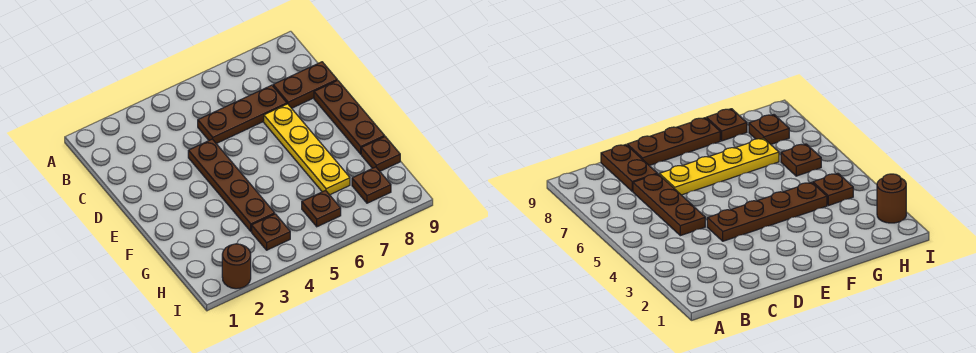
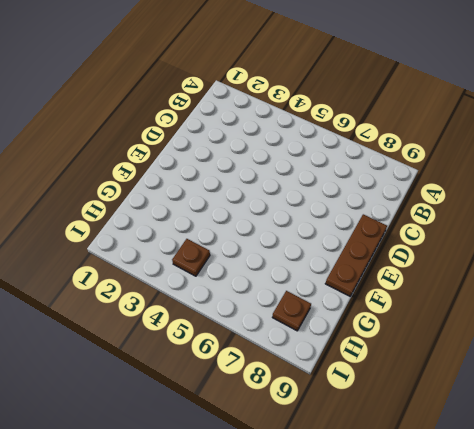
none -> brown plate C5:C7 level 1
none -> brown plate C8:C9 level 1

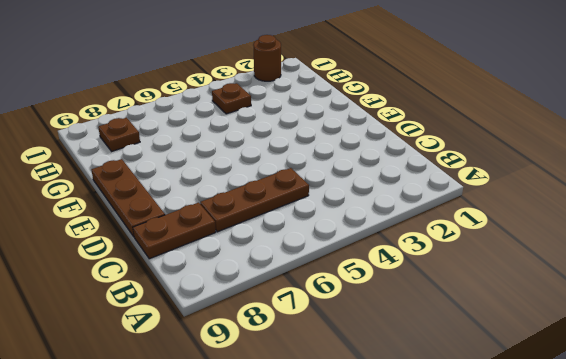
none -> brown plate D4:G4 level 1
none -> yellow plate D7:G7 level 1

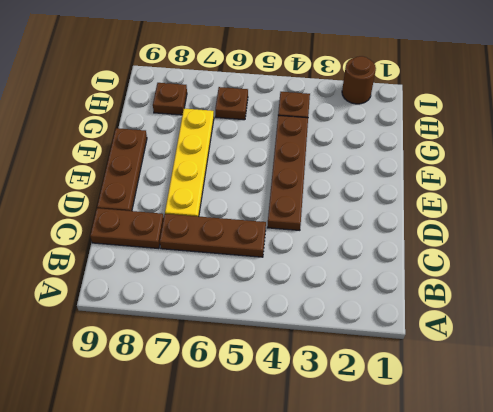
none -> brown plate G9 level 1

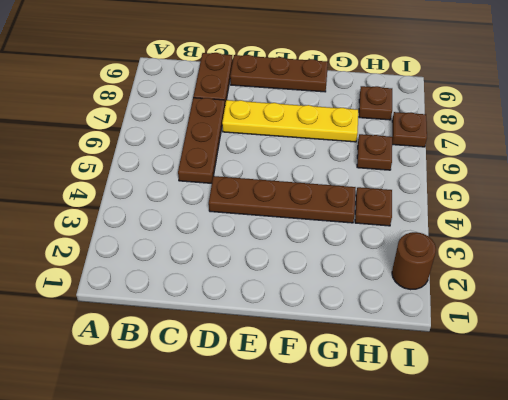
brown plate I7 level 1 -> brown plate G9 level 1

